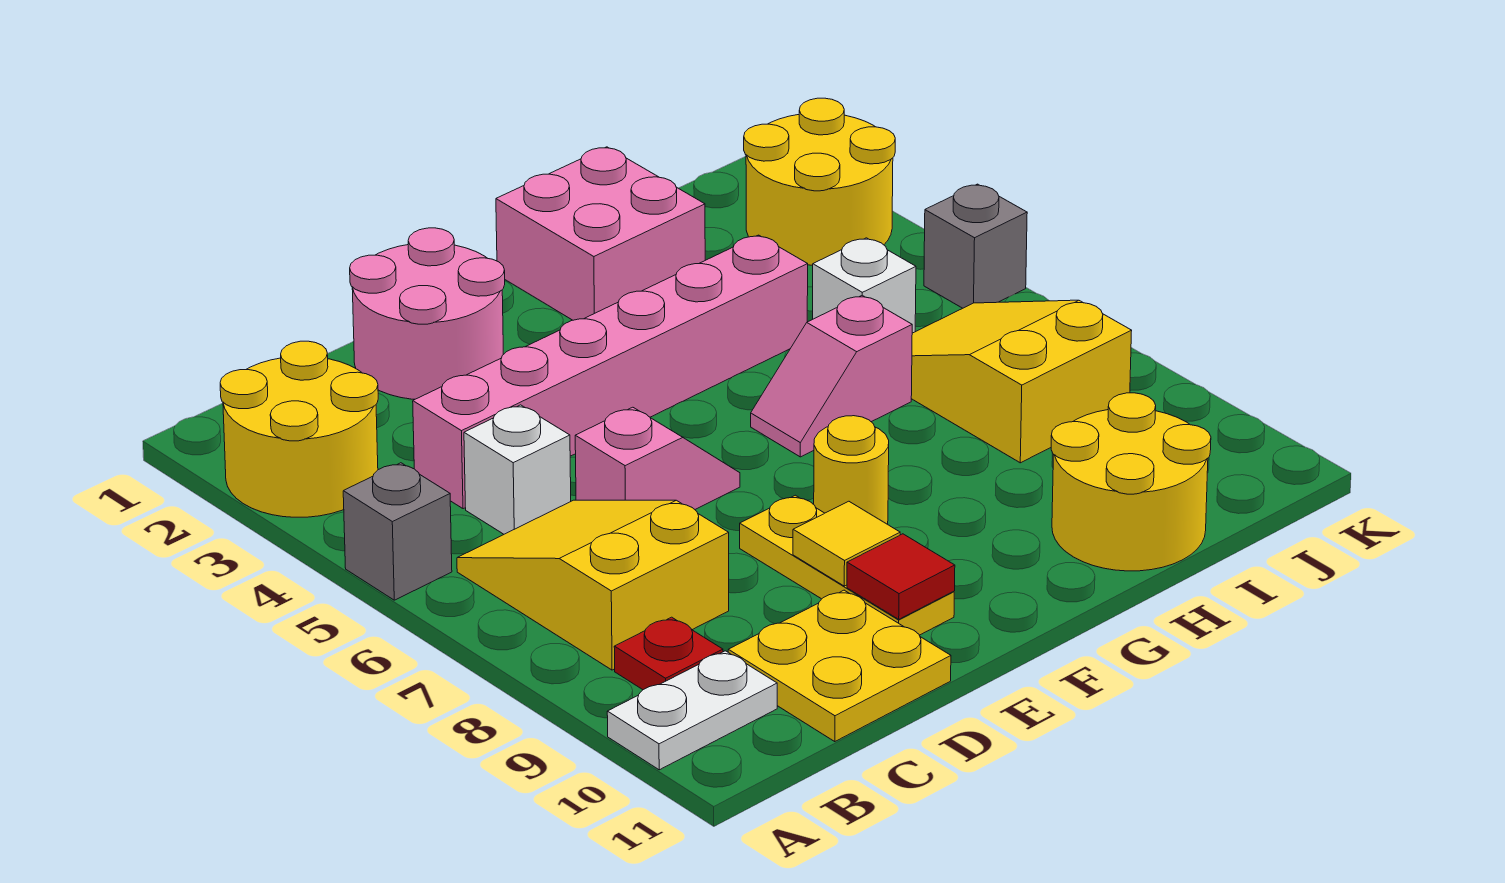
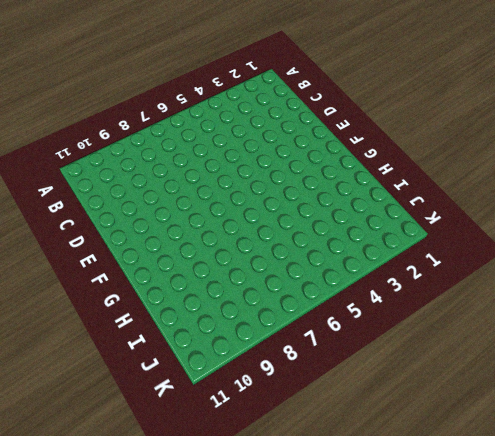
none -> yellow round brick A2:B3 level 1
none -> grey brick A5 level 1
none -> white plate A10:B10 level 1

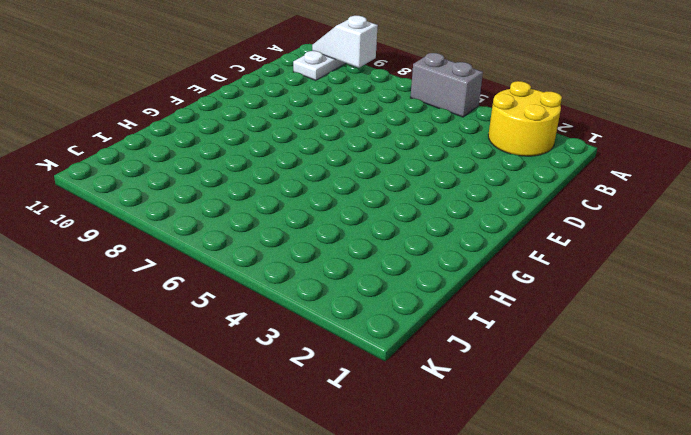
grey brick A5:A6 level 1 -> grey brick A5 level 1
white slope A9:A10 level 2 top 9 -> none
none -> yellow slope B6:C8 level 1 top 8
none -> red plate B9 level 1
none -> pink brick C4:H4 level 1

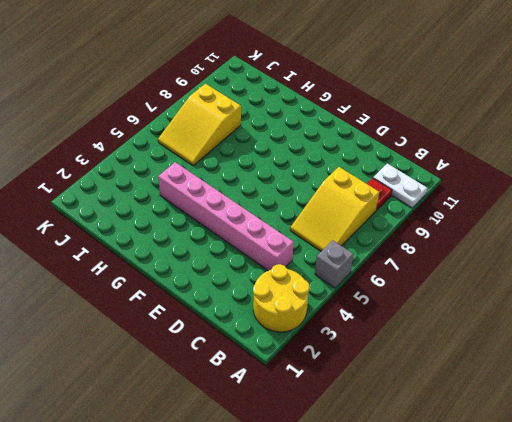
none -> white brick C5 level 1
none -> yellow plate C10:D11 level 1
none -> pink round brick D1:E2 level 1

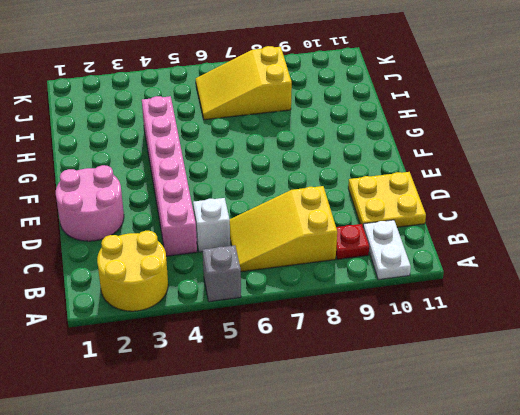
none -> pink slope D6:E6 level 1 top D
none -> yellow plate E8:E10 level 1
none -> yellow round brick F8 level 1

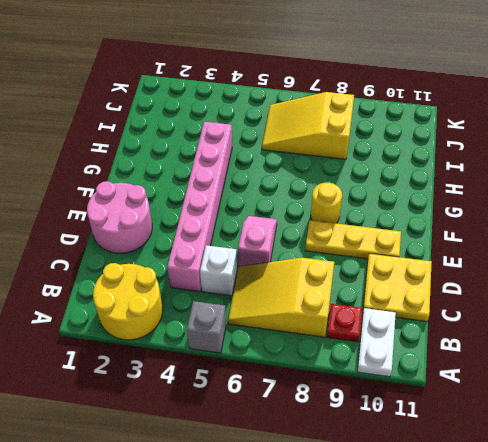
none -> pink brick G1:H2 level 1
none -> pink slope G6:H6 level 1 top H
none -> yellow round brick H10:I11 level 1

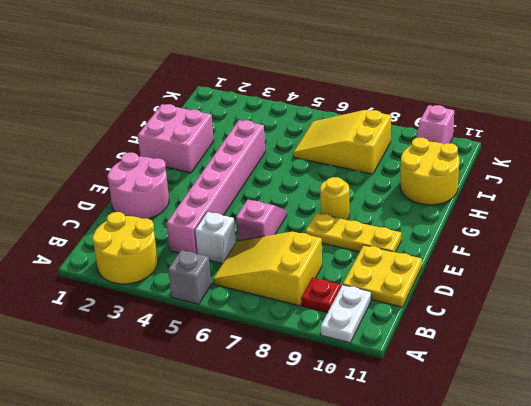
pink slope J10:K10 level 1 top K -> pink slope G6:H6 level 1 top H
none -> white brick I5 level 1
none -> yellow round brick J2:K3 level 1
none -> grey brick K5 level 1

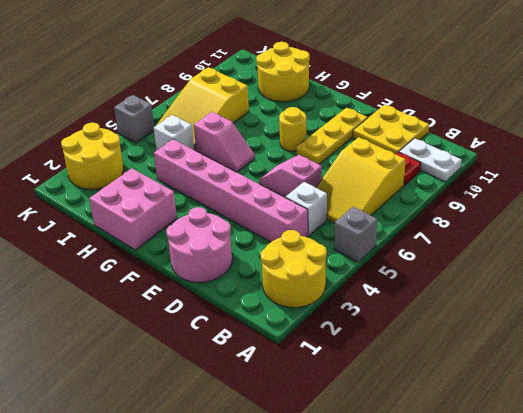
none -> yellow tile E9 level 2
none -> red tile E10 level 2

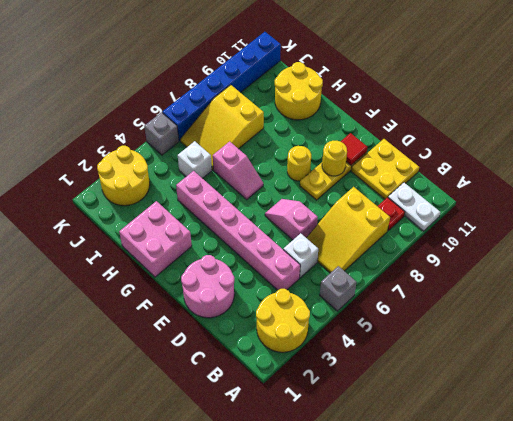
yellow round brick E9 level 2 -> yellow tile E9 level 2
blue brick K6:K11 level 1 -> none

